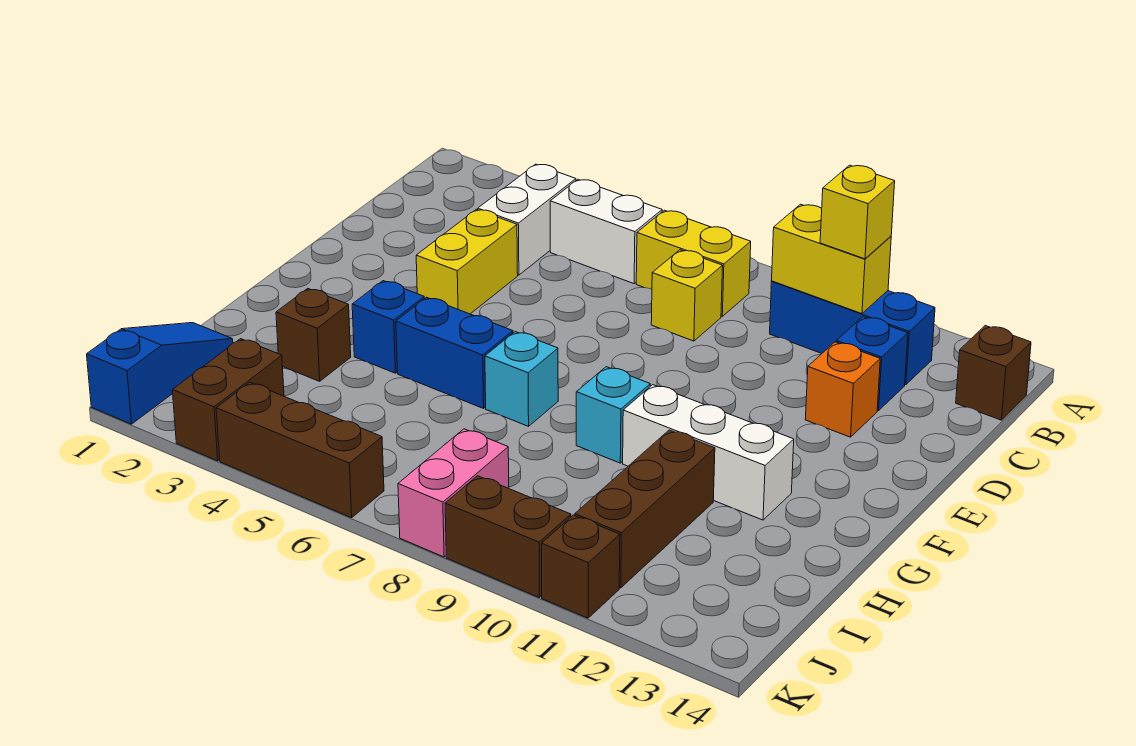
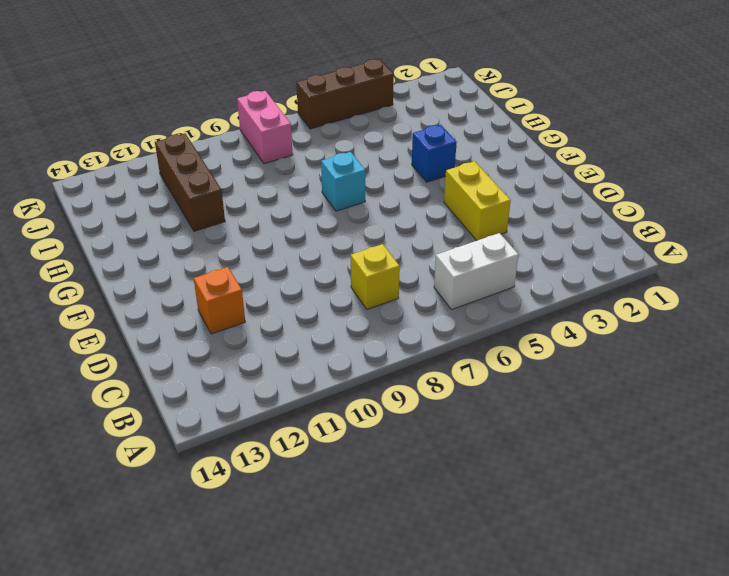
none -> white brick B4:C4 level 1
none -> yellow brick B7:B8 level 1
none -> blue brick B10:B12 level 1

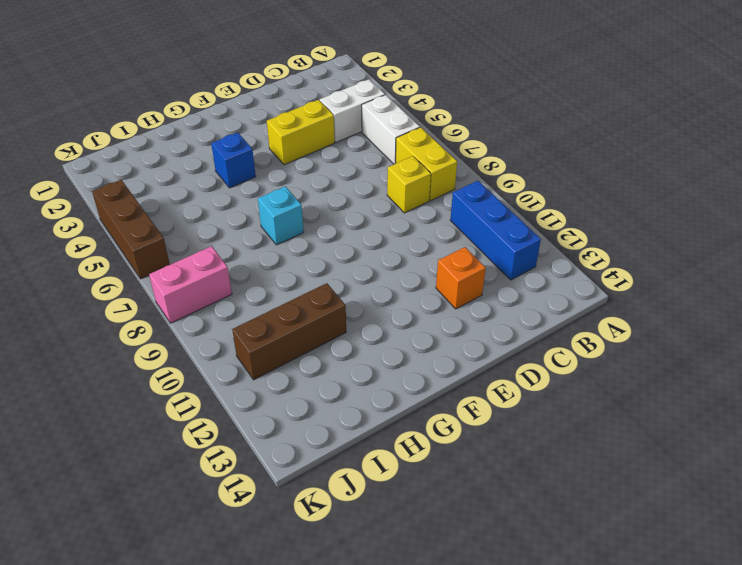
none -> brown brick B14 level 1
none -> blue brick C12 level 1
none -> blue brick G5:G6 level 1

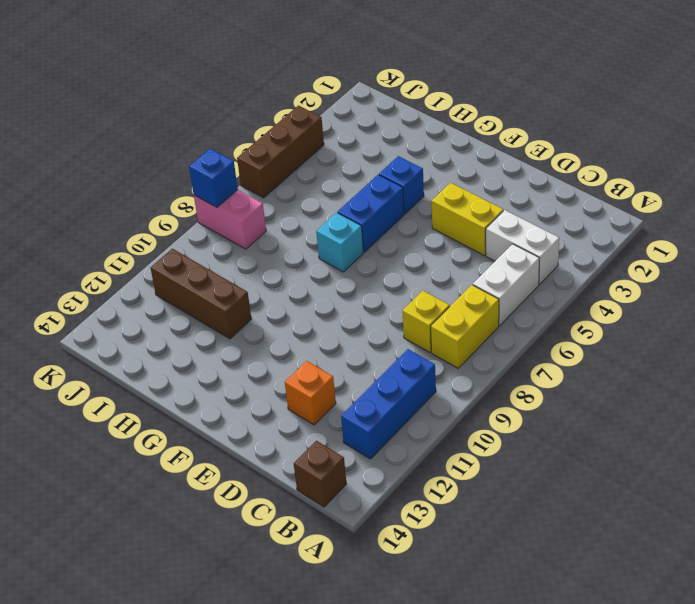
blue brick K8 level 2 -> blue brick C12 level 1
none -> cyan brick G9 level 1
none -> white brick G10:G12 level 1
none -> brown brick H3 level 1

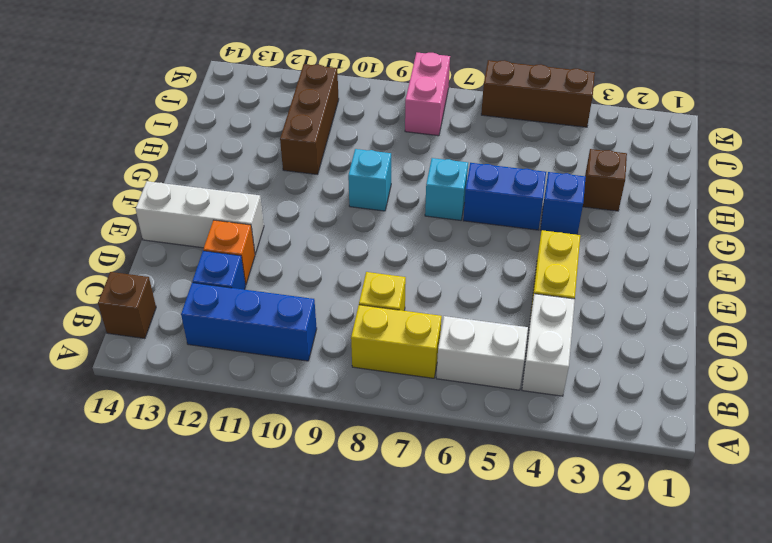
white brick E12:E14 level 1 -> white brick G10:G12 level 1
none -> blue slope I1:K1 level 1 top K
none -> brown brick J3:K3 level 1
none -> brown brick K9:K10 level 1

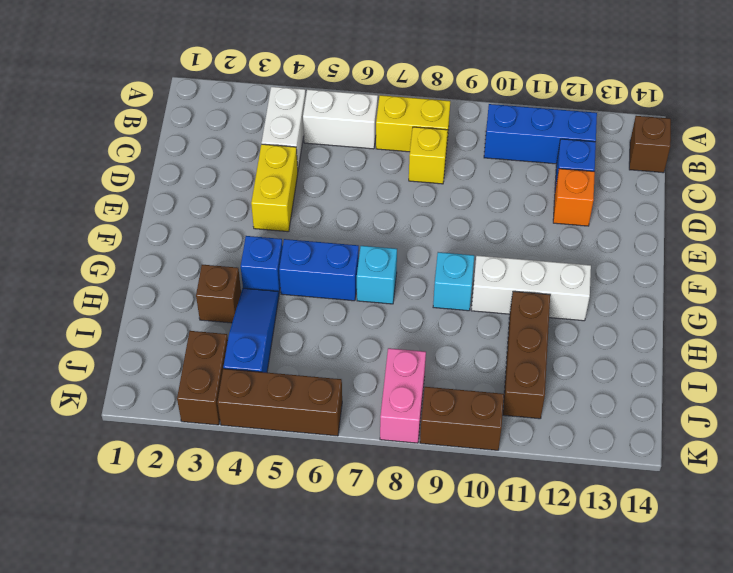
blue slope H4:J4 level 1 top J -> blue slope I1:K1 level 1 top K
none -> brown brick K11 level 1
none -> yellow brick B10:B11 level 2
none -> yellow brick B11 level 3

